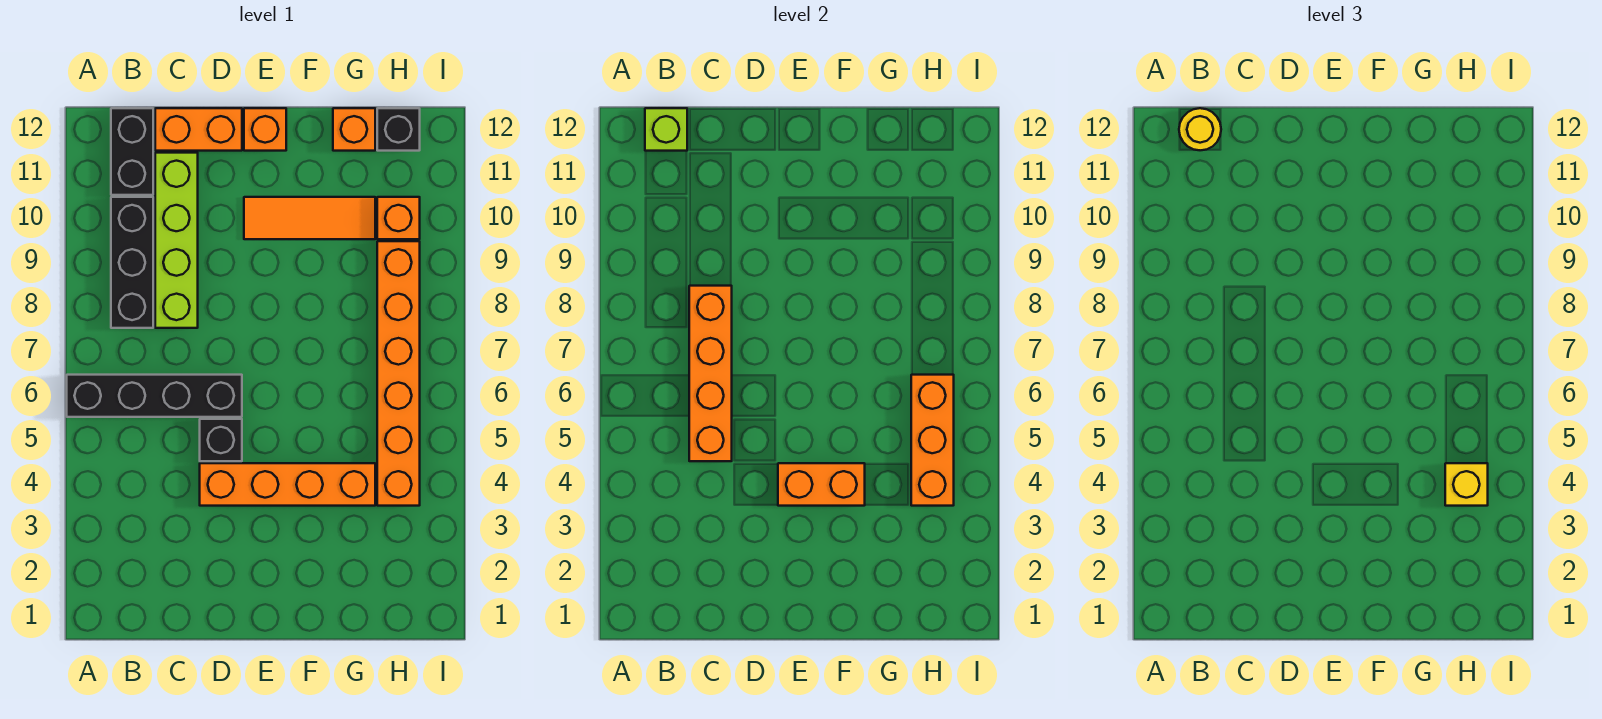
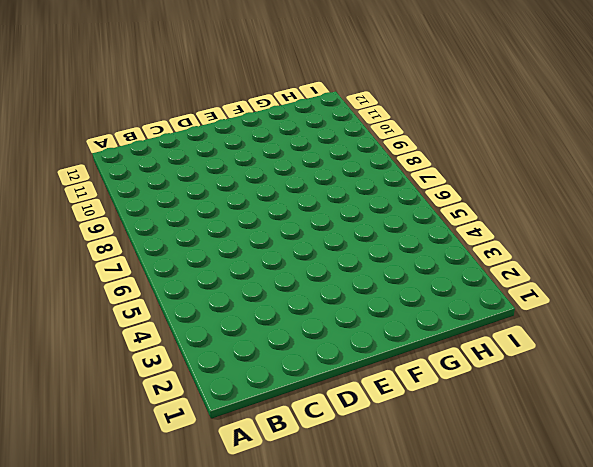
none -> black brick A6:D6 level 1
none -> black brick B8:B10 level 1
none -> black brick B11:B12 level 1

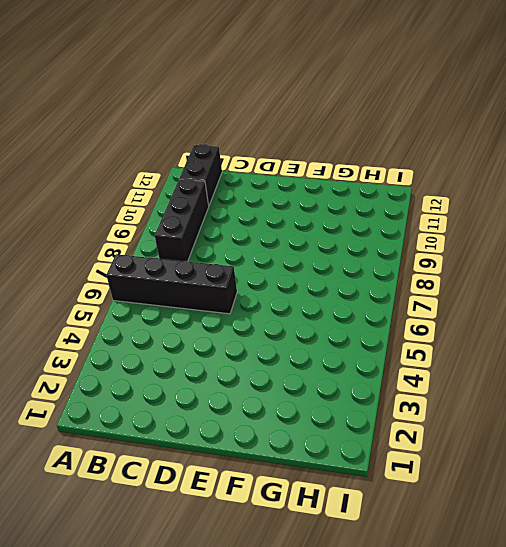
none -> lime brick C8:C11 level 1
none -> orange brick C12:D12 level 1
none -> orange brick D4:G4 level 1

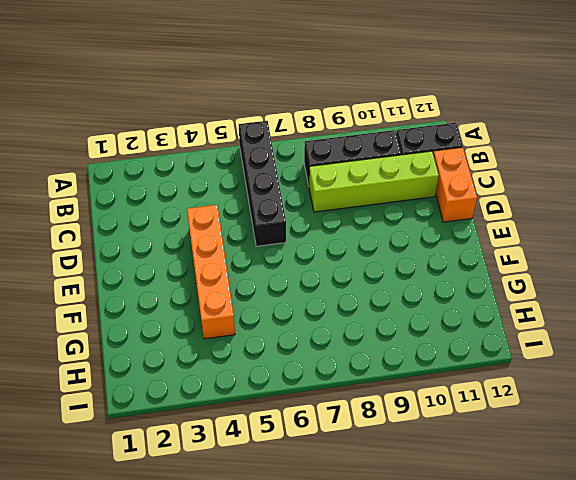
none -> black brick D5 level 1
none -> orange tile E10:G10 level 1
none -> orange brick E12 level 1

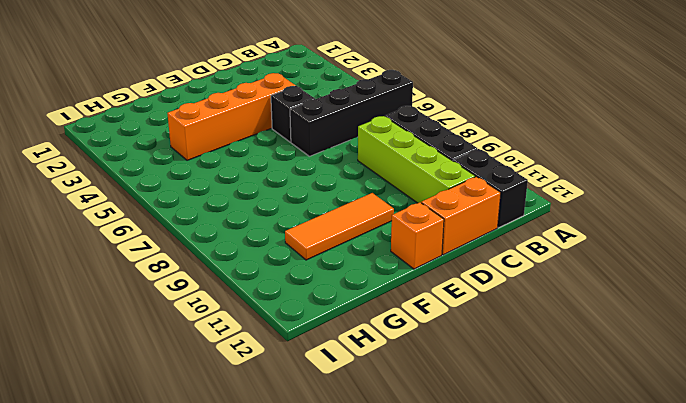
none -> orange brick G12 level 1
none -> orange brick H4:H9 level 1
none -> orange brick H10 level 1

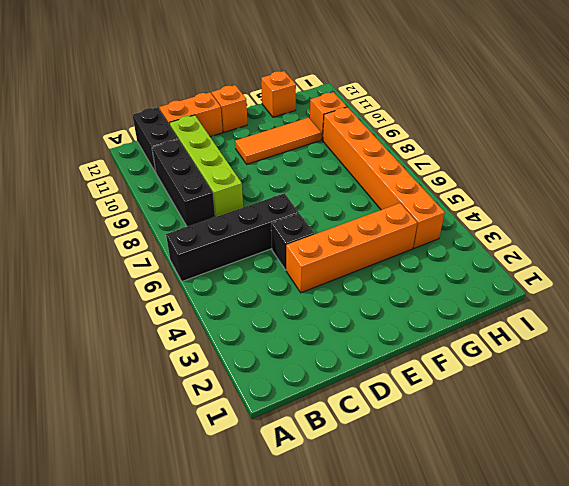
none -> black brick H12 level 1
none -> lime brick B12 level 2
none -> orange brick C5:C8 level 2

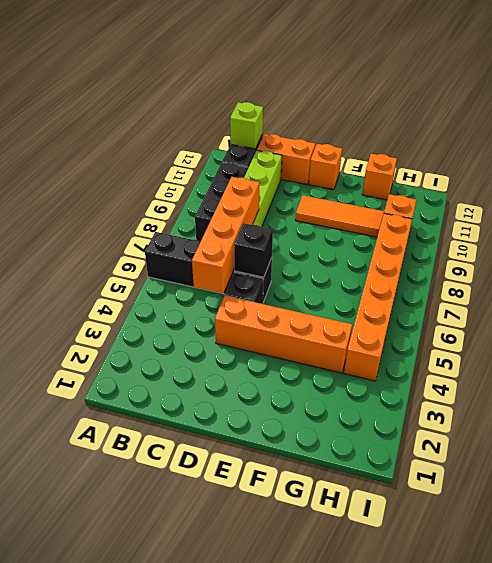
black brick D6 level 2 -> black brick H12 level 1
none -> orange brick E4:F4 level 2
none -> orange brick H4:H6 level 2
none -> yellow round brick B12 level 3

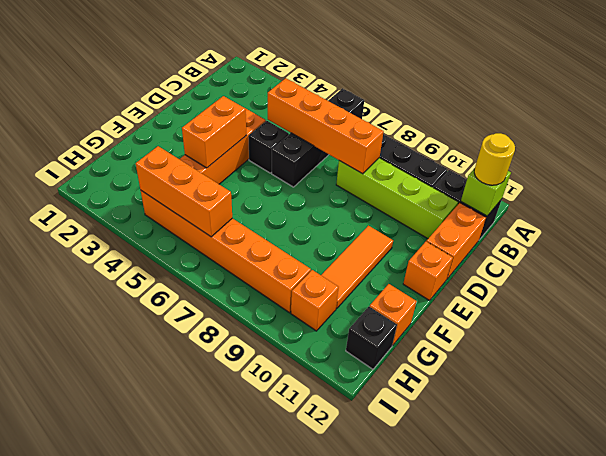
none -> yellow brick H4 level 3

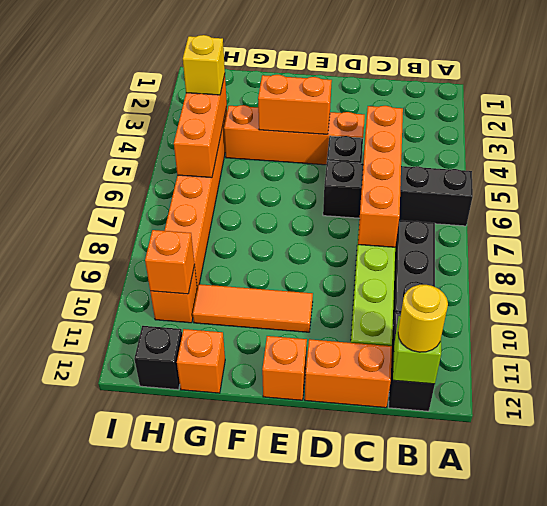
orange brick H10 level 2 -> none

